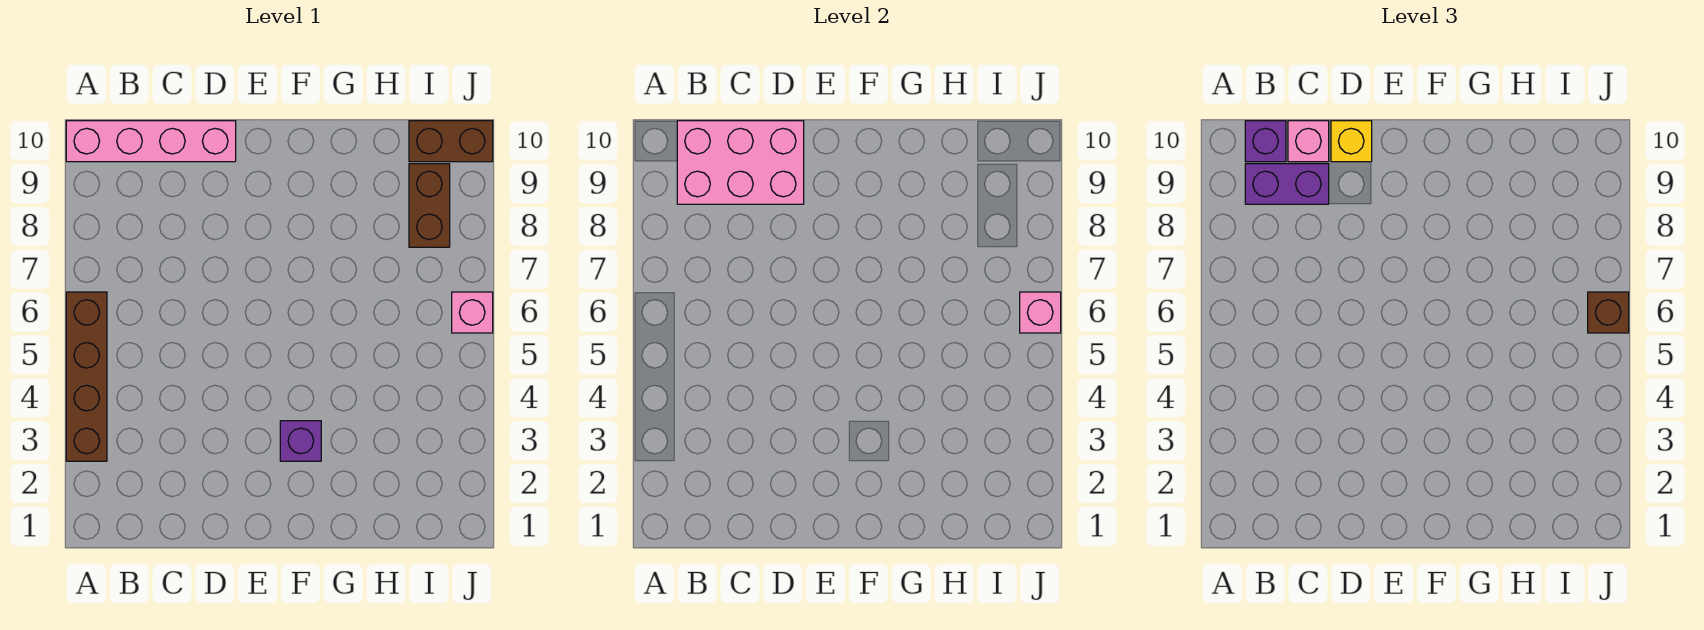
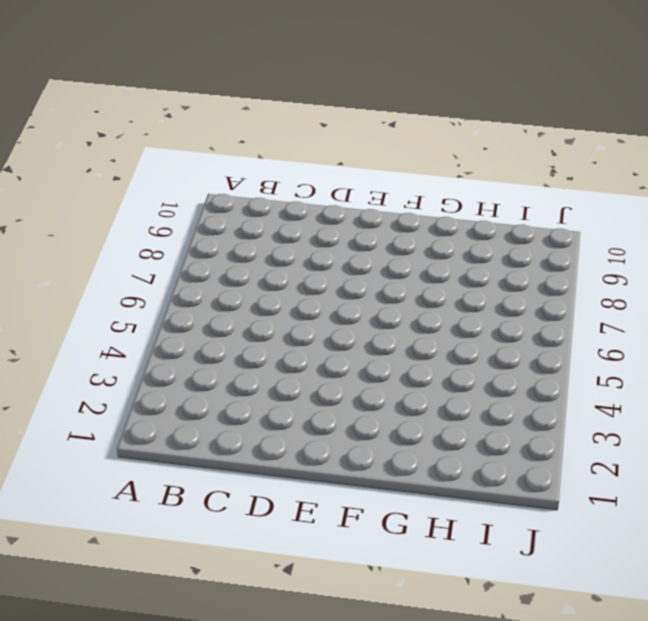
none -> brown brick A3:A6 level 1
none -> pink brick A10:D10 level 1
none -> purple brick F3 level 1

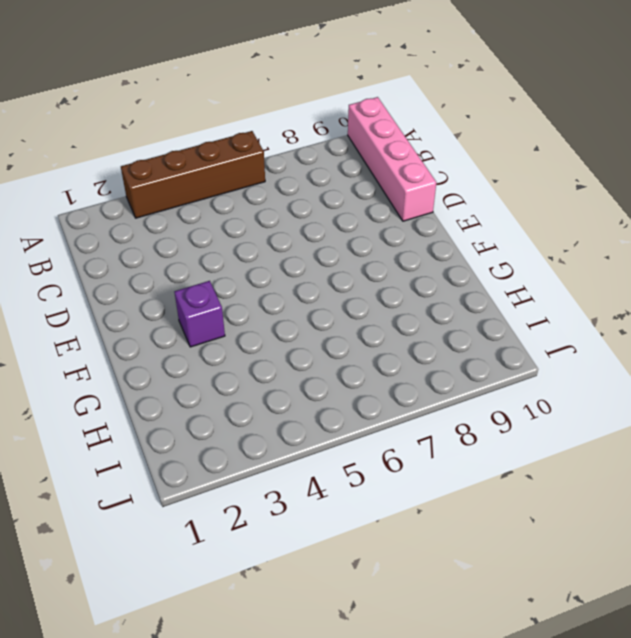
none -> brown brick I8:I9 level 1
none -> brown brick I10:J10 level 1
none -> pink brick J6 level 1

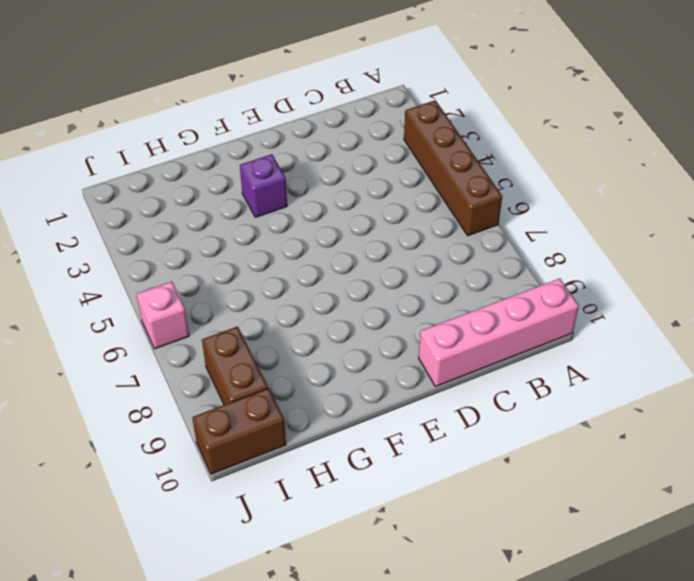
none -> pink brick B9:D10 level 2
none -> pink brick J6 level 2
none -> purple brick B9:C9 level 3

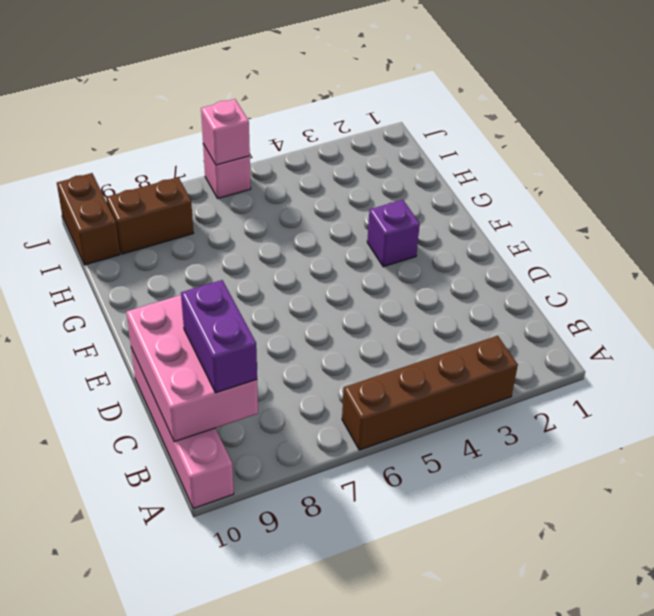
none -> purple brick B10 level 3
none -> pink brick C10 level 3
none -> yellow brick D10 level 3

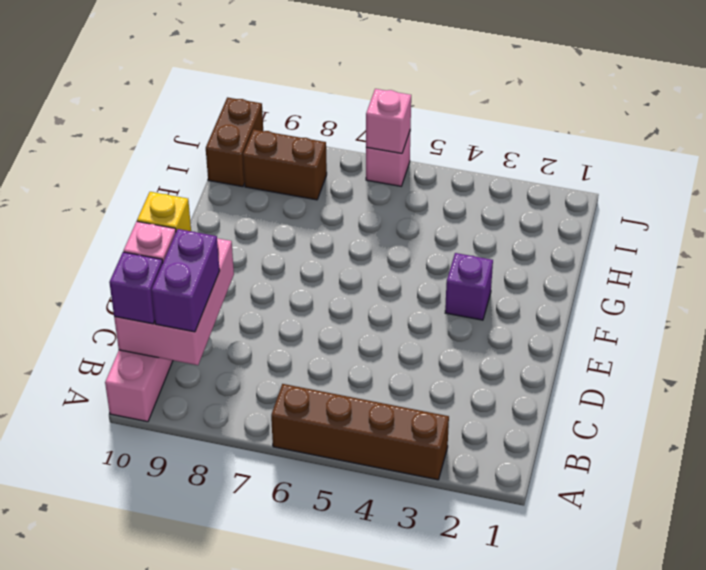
none -> brown brick J6 level 3

